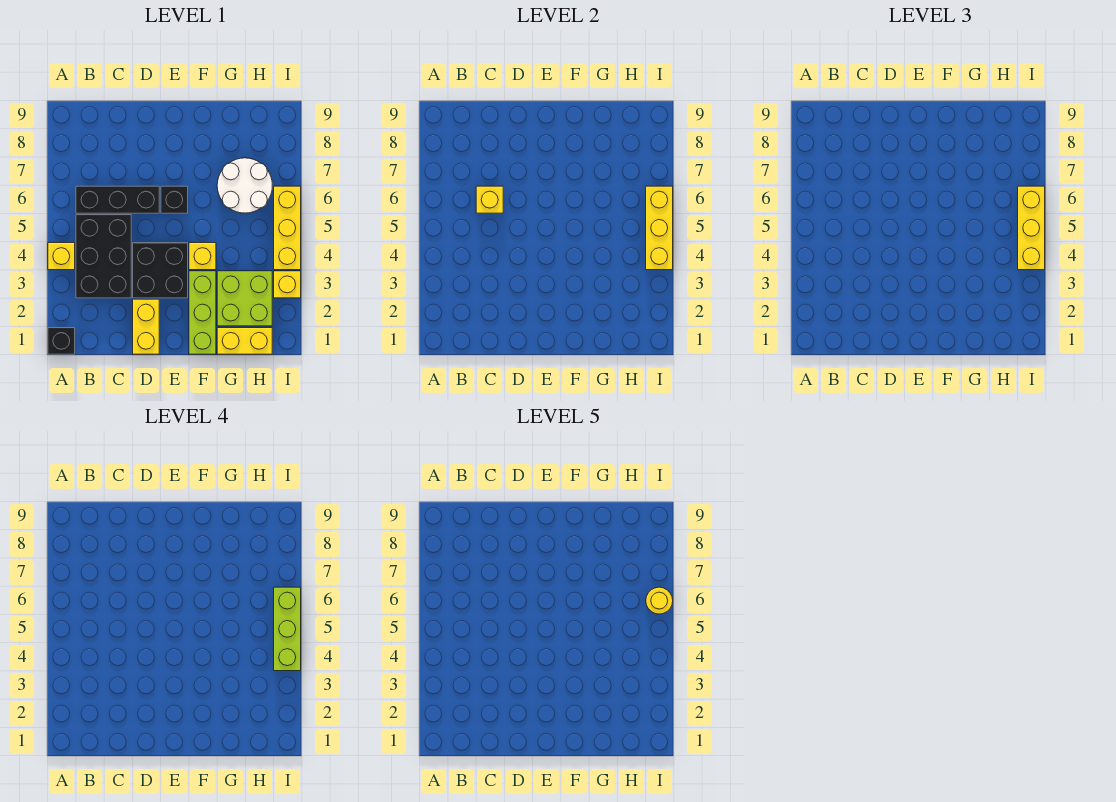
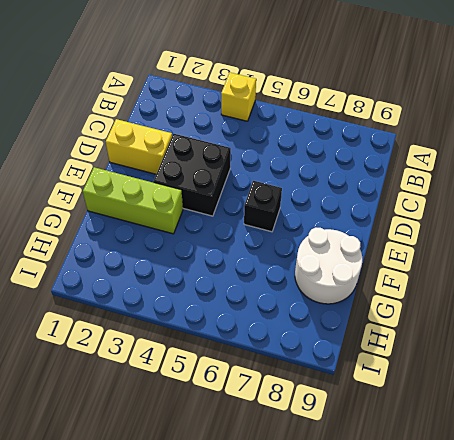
white round brick F8:G9 level 1 -> white round brick G6:H7 level 1
none -> black brick A1 level 1
none -> black brick B3:C5 level 1
none -> black brick B6:D6 level 1

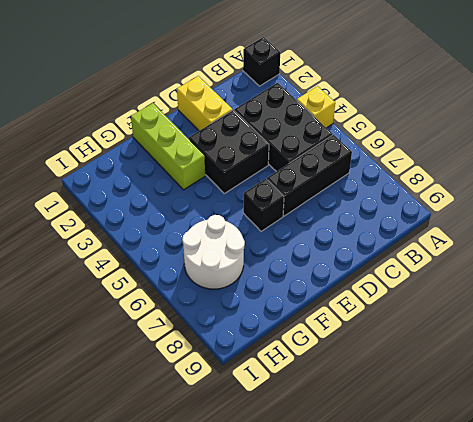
none -> yellow brick F4 level 1
none -> yellow brick G1:H1 level 1
none -> lime brick G2:H3 level 1

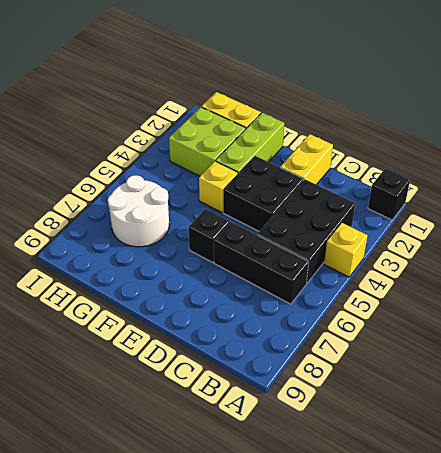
none -> yellow brick I3 level 1
none -> yellow brick I4:I6 level 1
none -> yellow brick C6 level 2

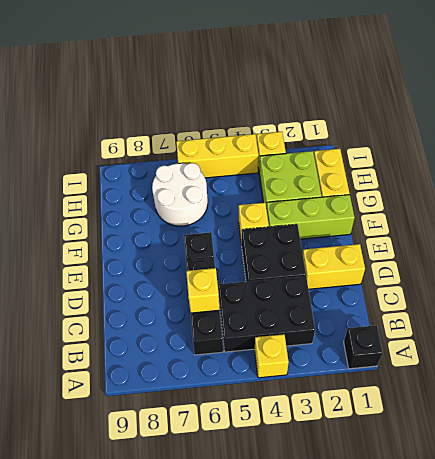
none -> yellow brick I4:I6 level 2
none -> yellow brick I4:I6 level 3
none -> lime brick I4:I6 level 4

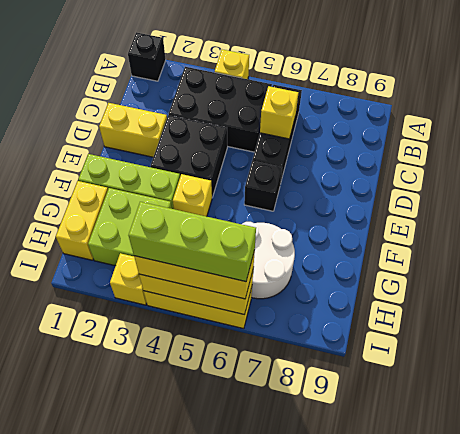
none -> yellow round brick I6 level 5

